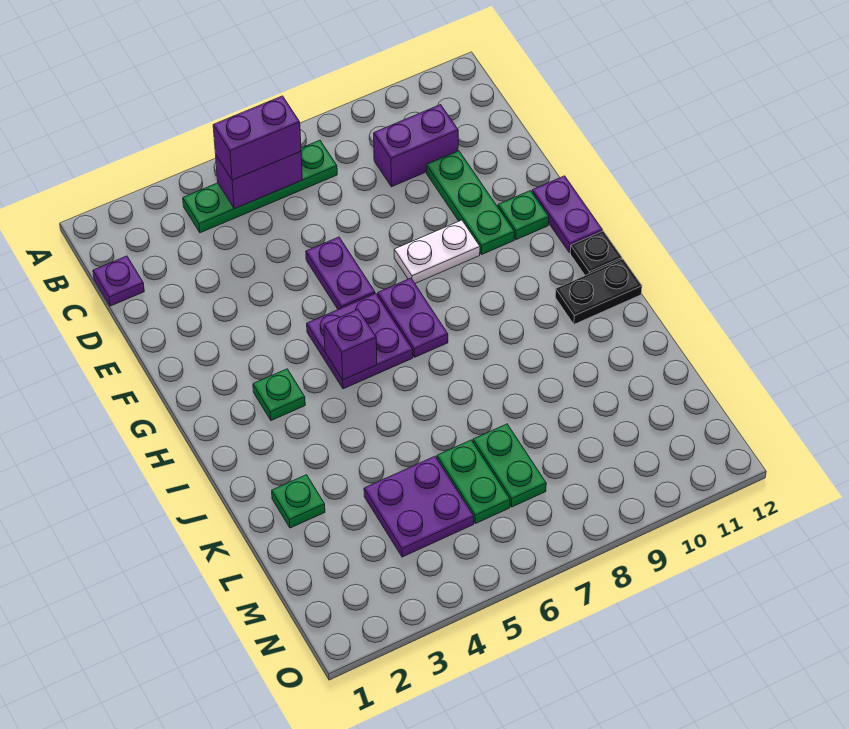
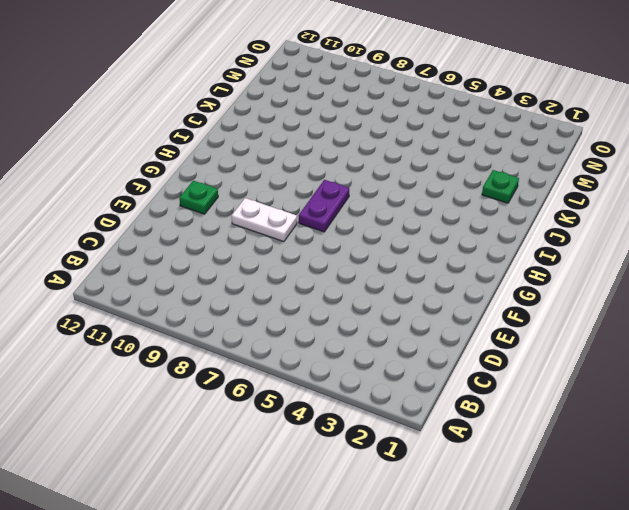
none -> green plate B4:B7 level 1
none -> purple plate C1 level 1
none -> purple brick C9:C10 level 1

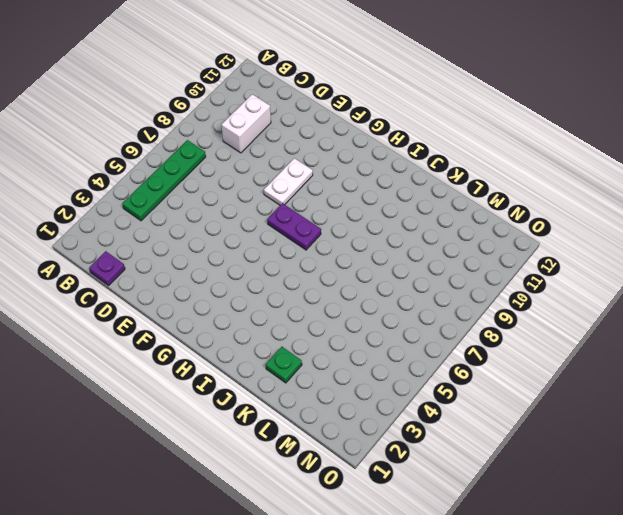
white brick C9:C10 level 1 -> purple brick C9:C10 level 1
none -> green plate D10:F10 level 1
none -> purple plate E6:F6 level 1
none -> green plate F11 level 1

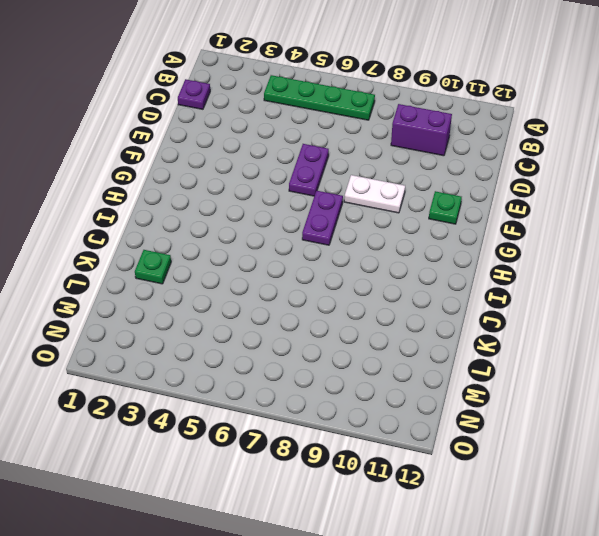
none -> green plate D10:F10 level 1
none -> purple plate F12:G12 level 1
none -> purple plate G5:H6 level 1

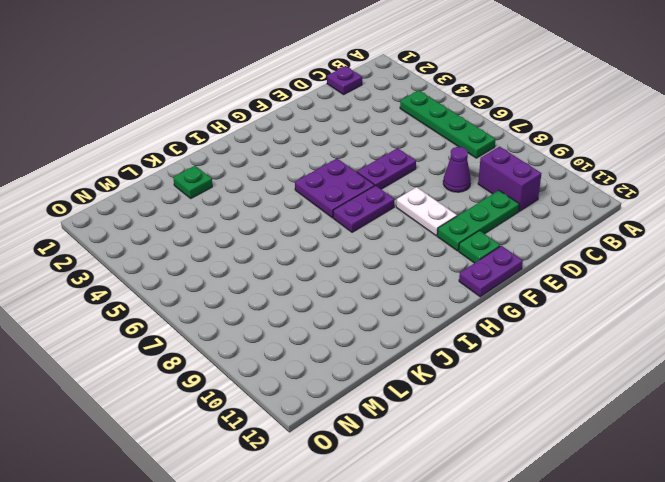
purple cone D8 level 1 -> none
none -> green plate H3 level 1
none -> black plate H12 level 1
none -> black plate I11:I12 level 1

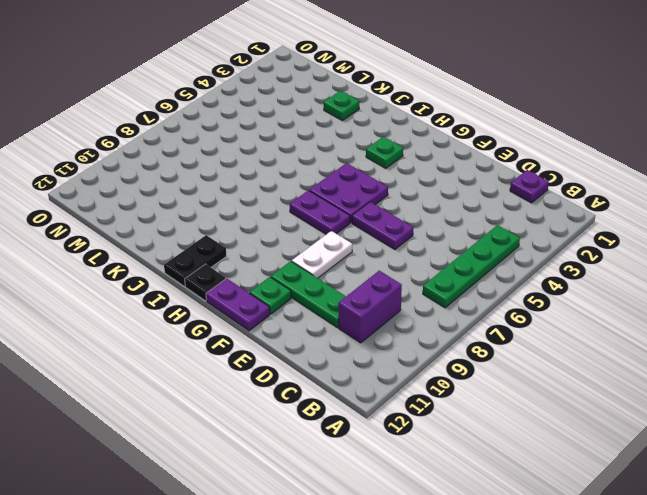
none -> purple plate L4:M5 level 1
none -> green plate L6:M6 level 1
none -> green plate L7:M7 level 1

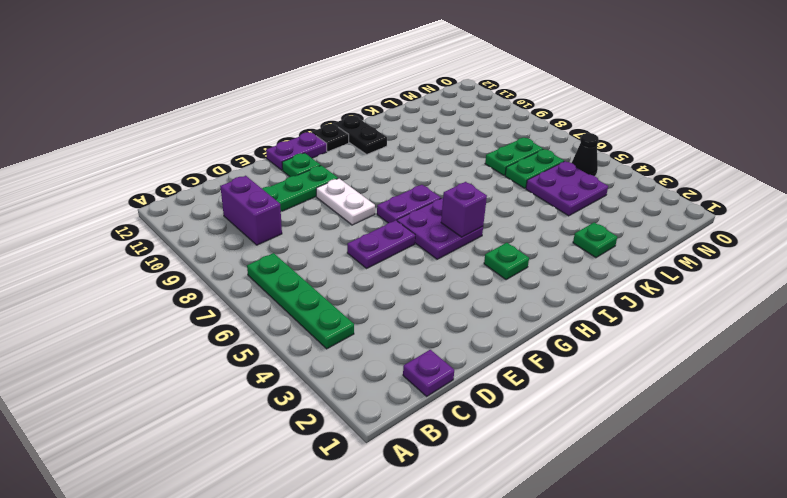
black cone N5 level 1 -> none
none -> purple brick B5:B6 level 2
none -> purple brick B5:B6 level 3

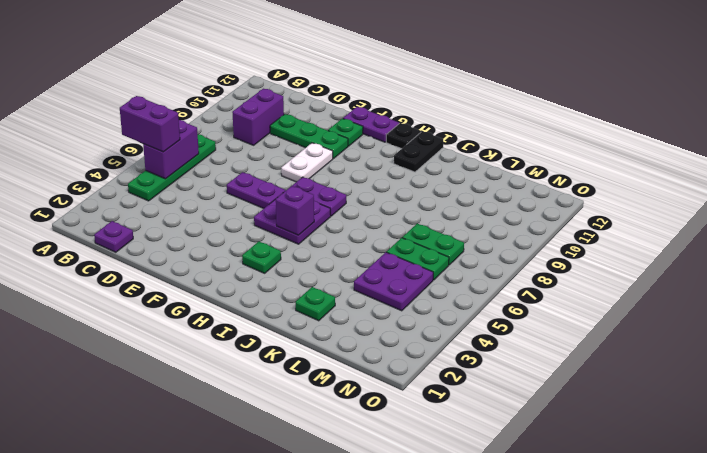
purple brick A5:B5 level 3 -> purple brick B5:B6 level 3

